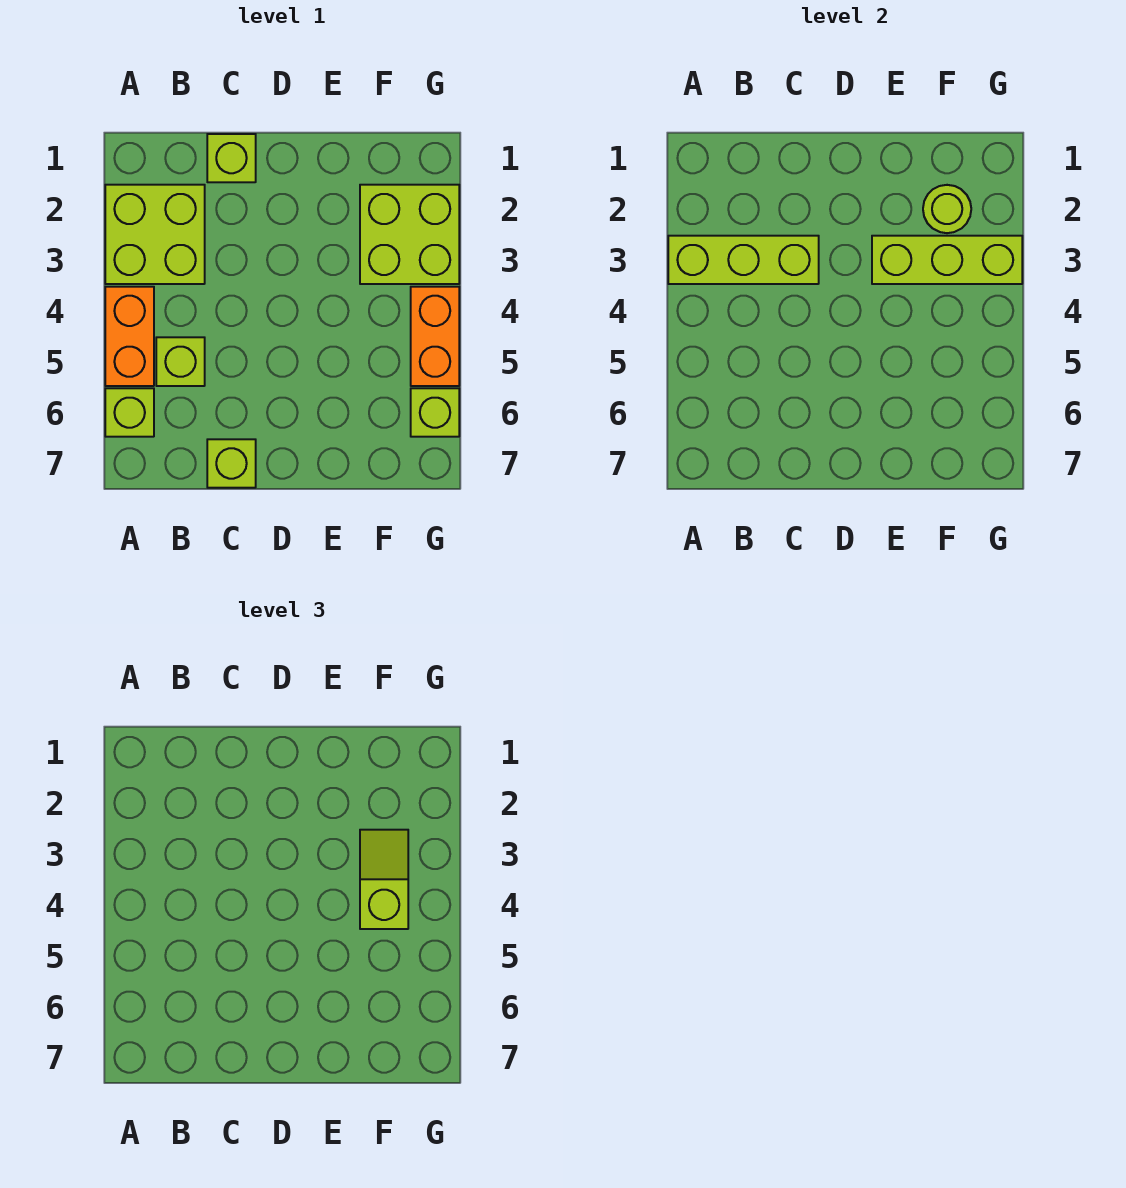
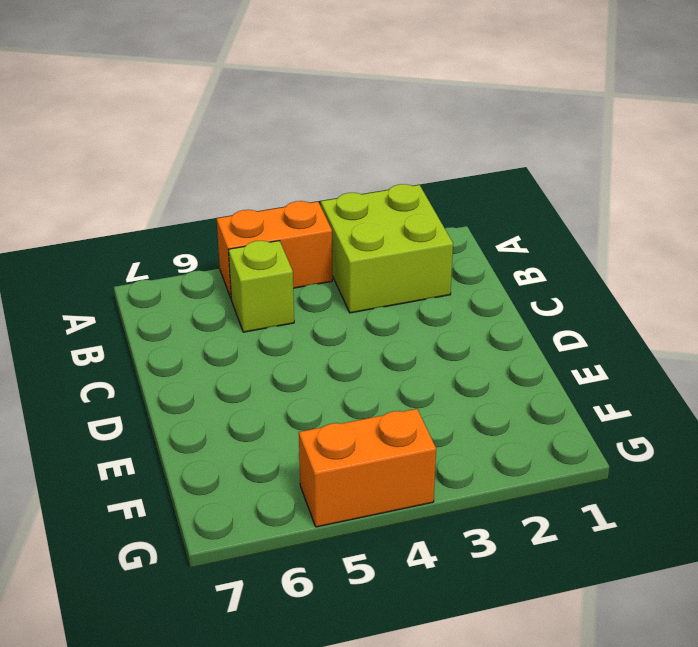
none -> lime brick A6 level 1
none -> lime brick C1 level 1
none -> lime brick C7 level 1

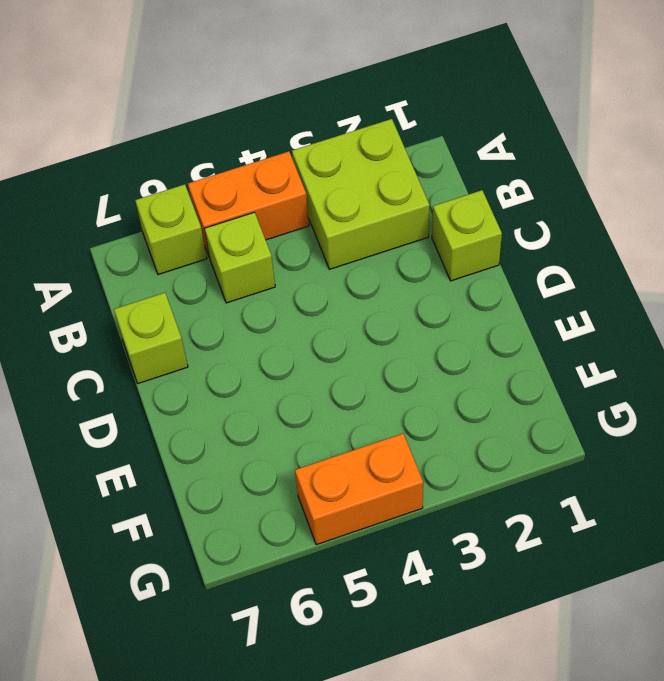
none -> lime brick F2:G3 level 1
none -> lime brick G6 level 1
none -> lime brick A3:C3 level 2

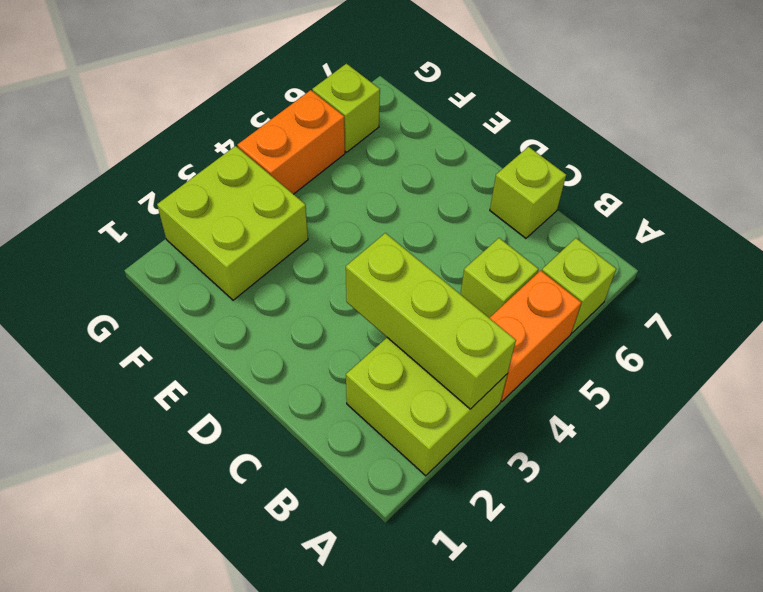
none -> lime brick C1 level 1
none -> lime brick E3:G3 level 2
none -> lime round brick F2 level 2

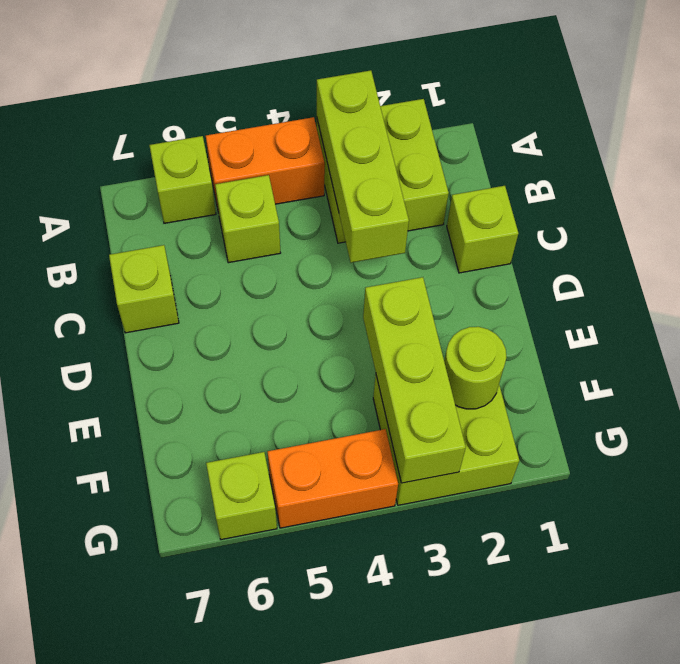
none -> lime slope F3:F4 level 3 top 4

